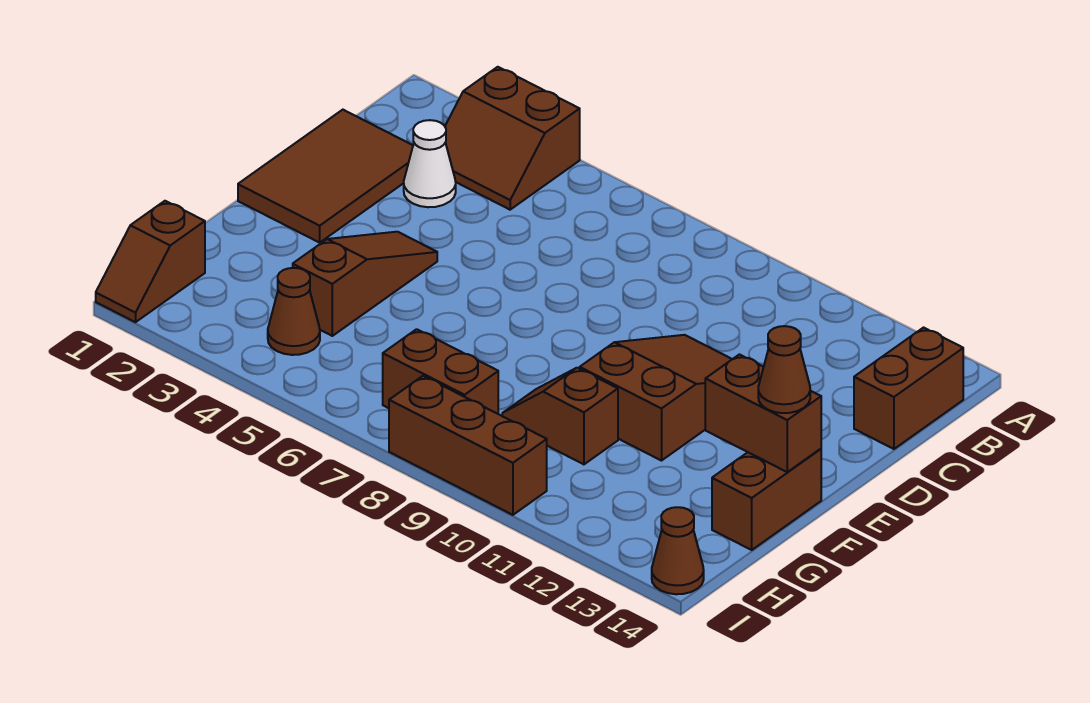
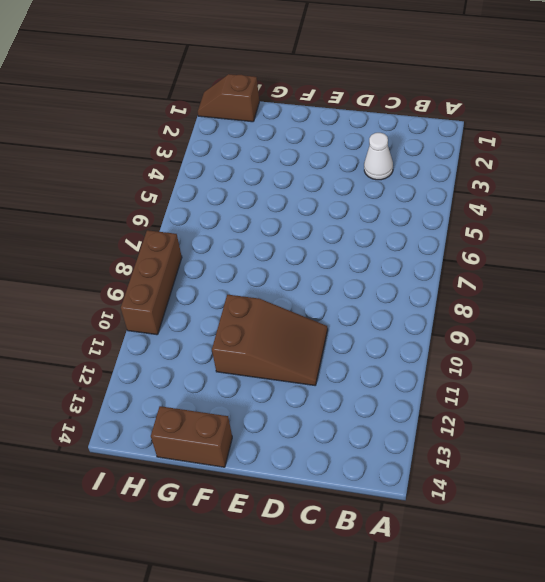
none -> brown slope A3:B4 level 1 top A
none -> brown brick B14:C14 level 1
none -> brown tile C1:E2 level 1

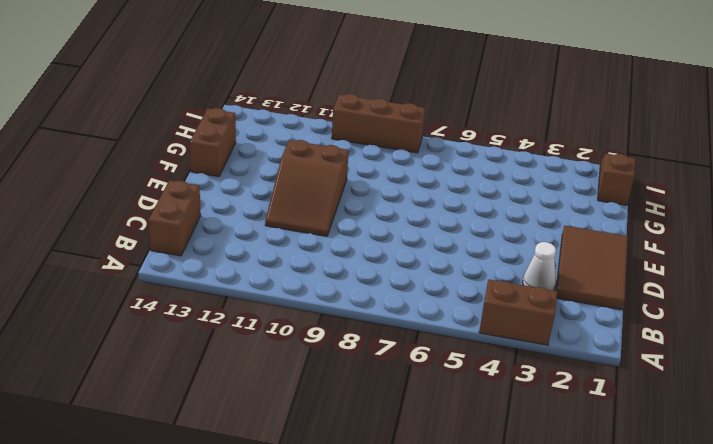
none -> brown slope E4:G4 level 1 top G
none -> brown slope G9:G10 level 1 top 10
none -> brown cone H4 level 1

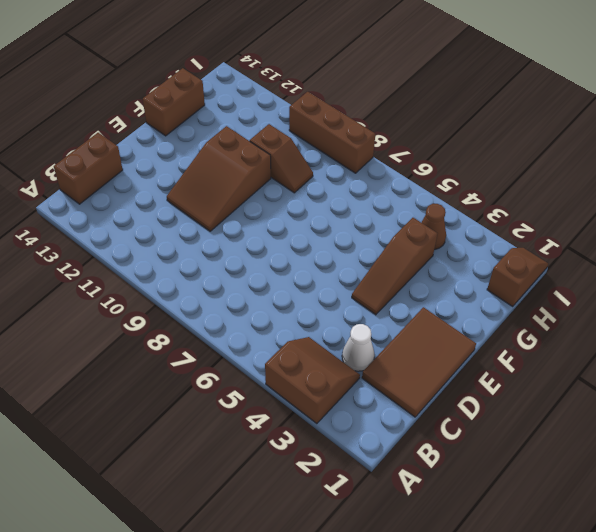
none -> brown brick H7:H8 level 1
none -> brown cone I14 level 1
none -> brown brick F13:F14 level 2

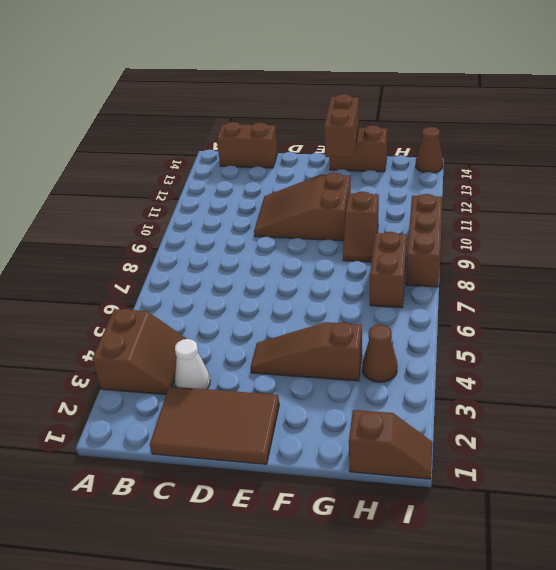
none -> brown cone F14 level 3

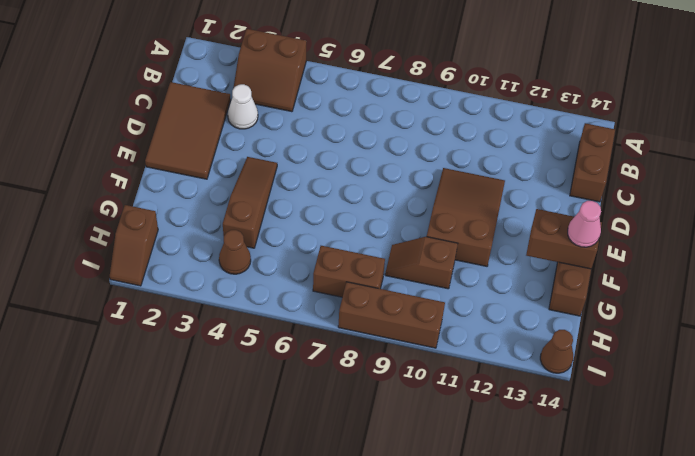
pink cone F14 level 3 -> brown cone F14 level 3

